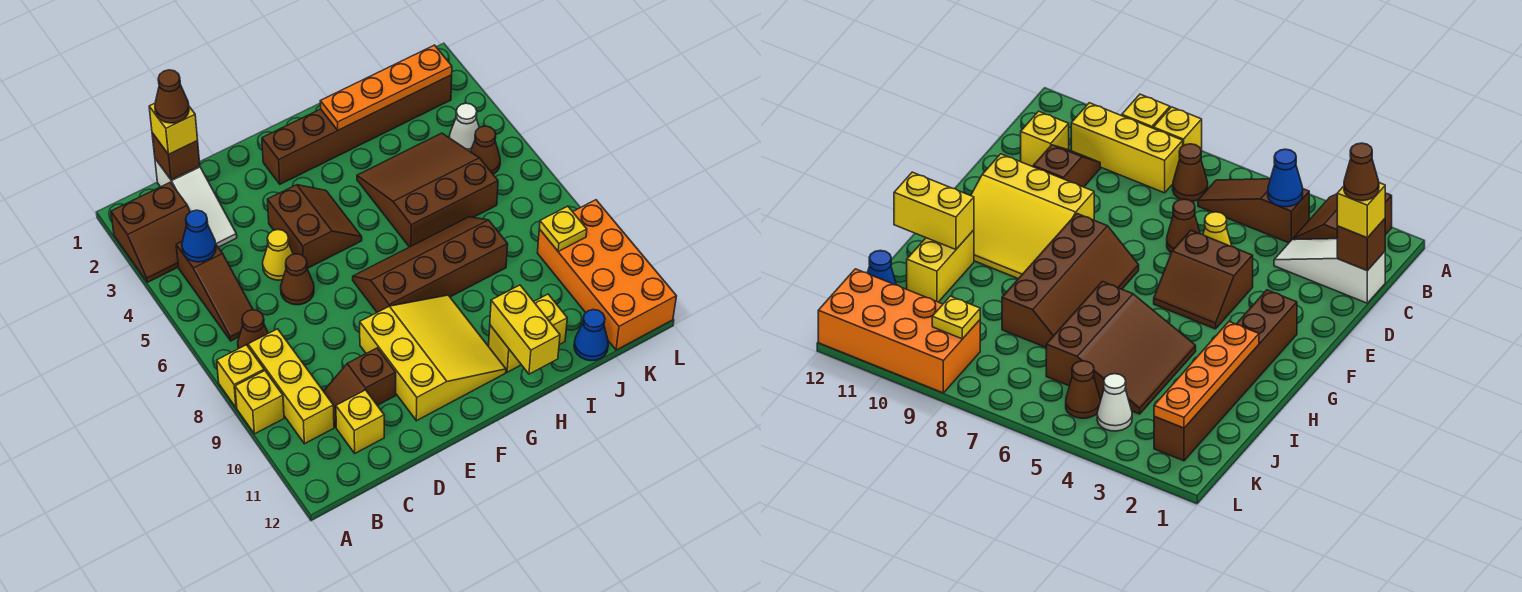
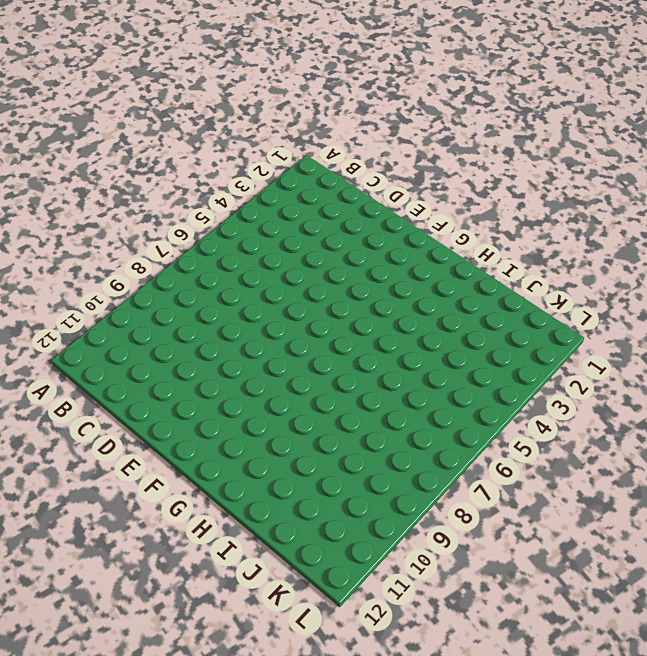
none -> brown slope A2:B3 level 1 top 2
none -> yellow brick A8 level 1
none -> yellow brick A9 level 1

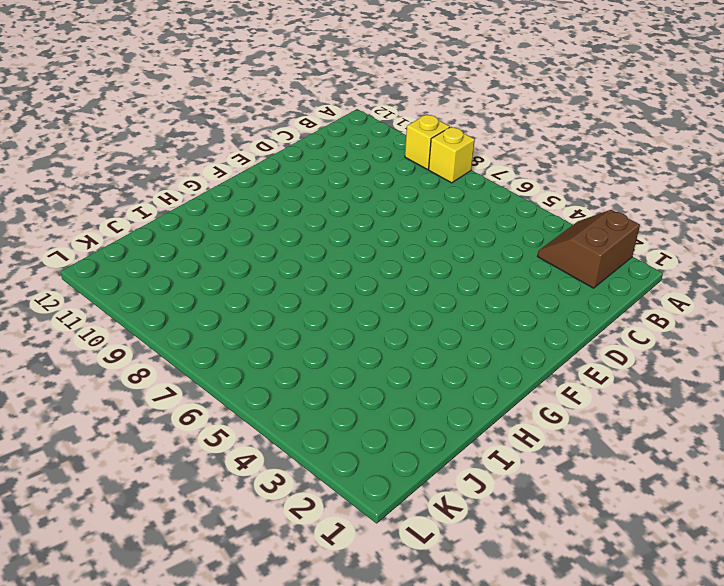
none -> brown slope B4:B6 level 1 top 4
none -> brown cone B7 level 1
none -> yellow brick B8:B10 level 1

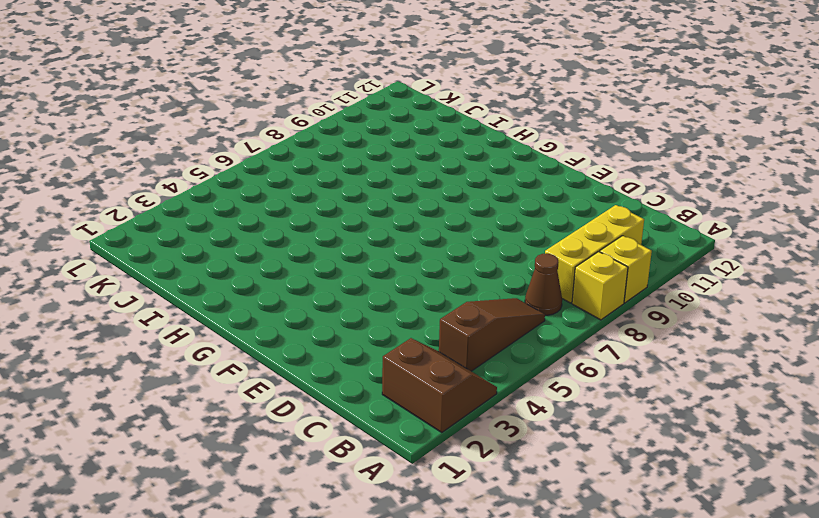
none -> white slope C1:C3 level 1 top 1
none -> brown slope C10:D10 level 1 top D
none -> yellow brick C11 level 1

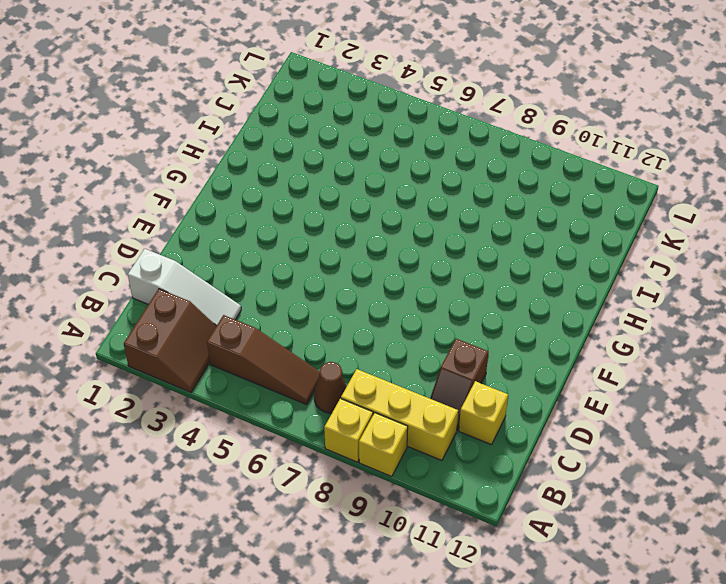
none -> yellow cone D5 level 1
none -> brown cone D6 level 1
none -> brown slope E4:F5 level 1 top E

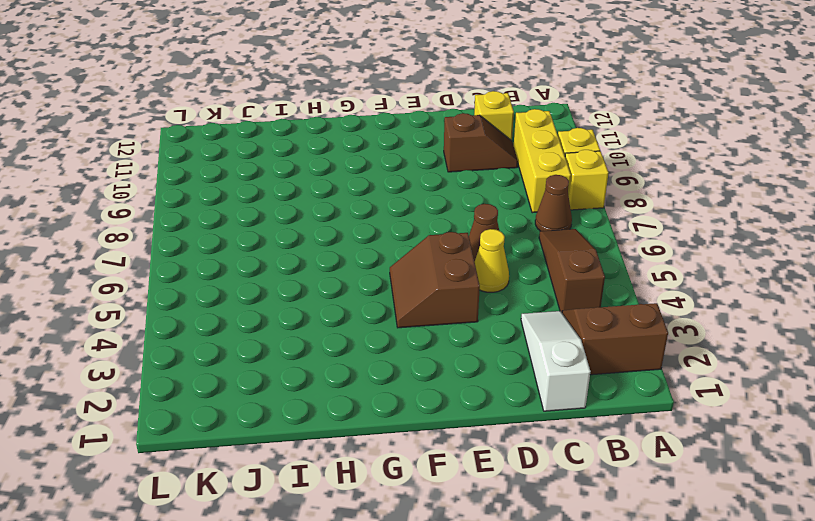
none -> yellow slope E9:G11 level 1 top E
none -> brown brick F2:K2 level 1
none -> brown slope F7:I8 level 1 top 8

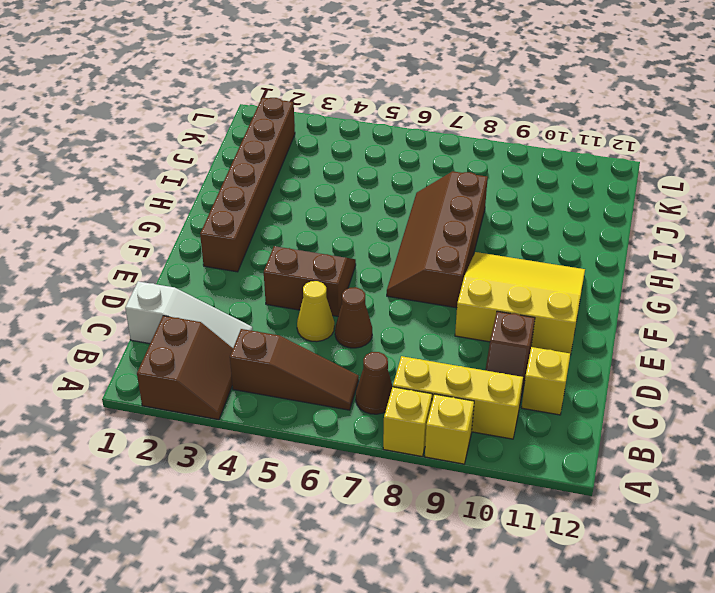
none -> brown slope H4:J6 level 1 top 6
none -> yellow brick H11:I11 level 1
none -> blue cone J12 level 1

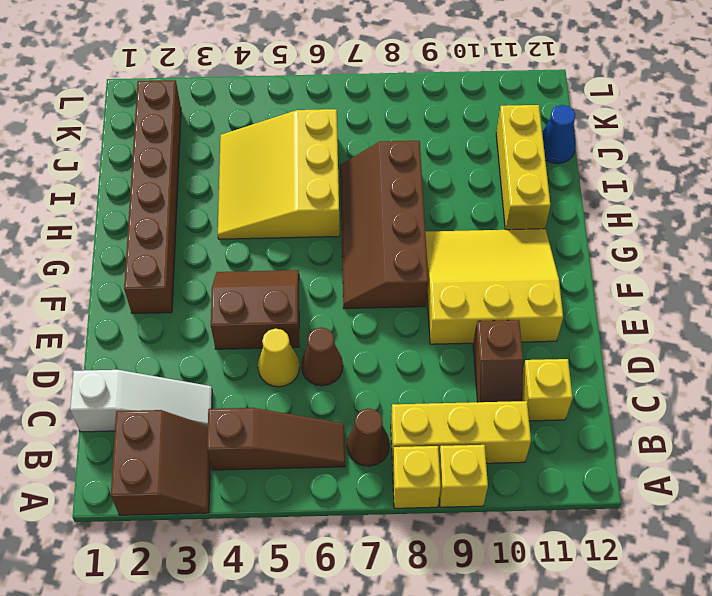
yellow slope H4:J6 level 1 top 6 -> brown slope H4:J6 level 1 top 6
yellow brick H11:J11 level 1 -> yellow brick H11:I11 level 1
none -> white cone K4 level 1
none -> brown cone K5 level 1
none -> orange brick K9:L12 level 1

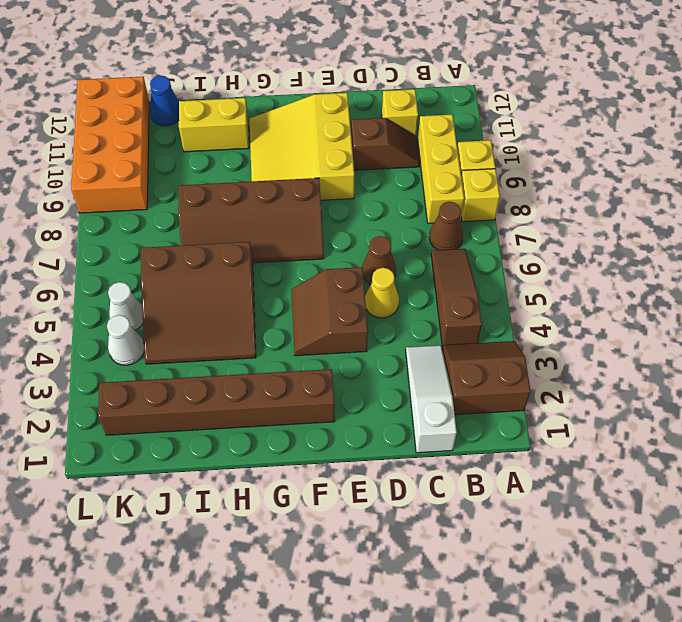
white cone K5 level 1 -> brown cone K5 level 1
none -> blue cone B4 level 2
none -> brown brick C1 level 2
none -> orange plate H2:K2 level 2

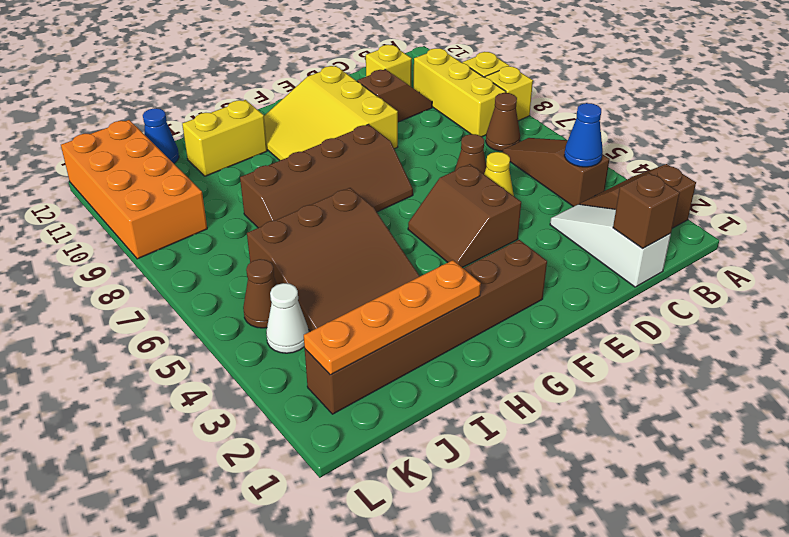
none -> yellow brick H11:H12 level 2
none -> yellow plate K9 level 2
none -> yellow brick C1 level 3

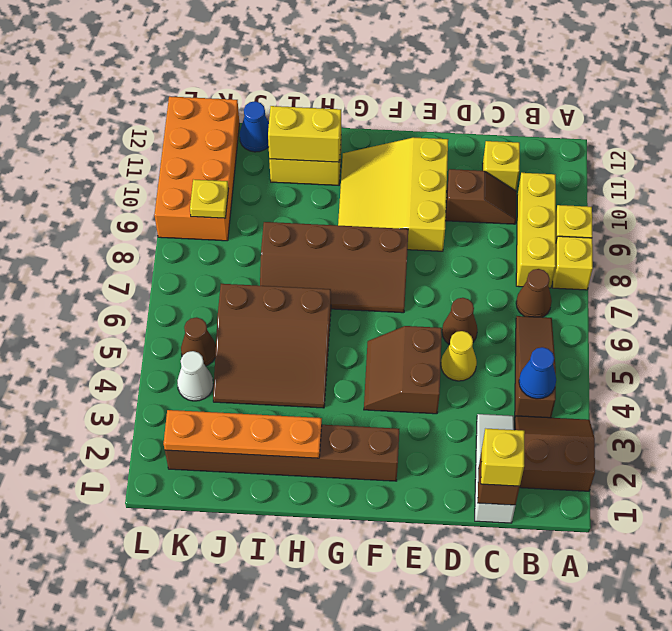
yellow brick H11:I11 level 2 -> yellow brick H11:H12 level 2
none -> brown cone C1 level 4

